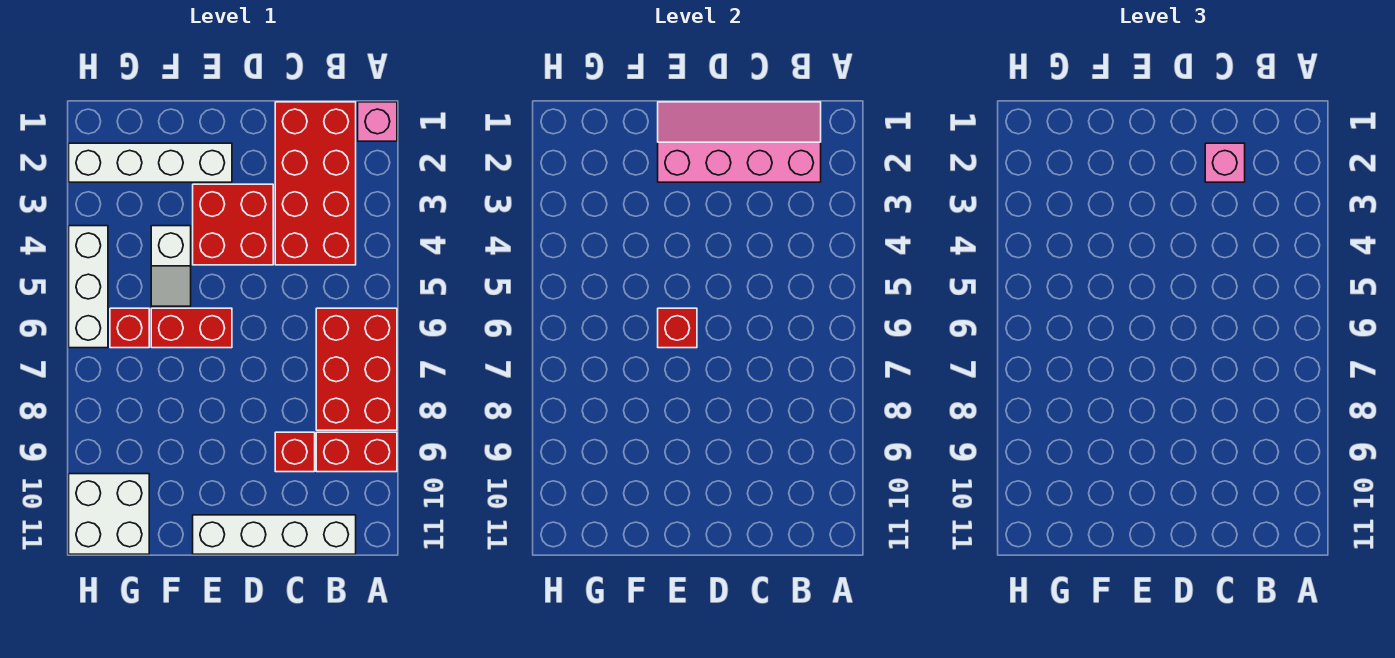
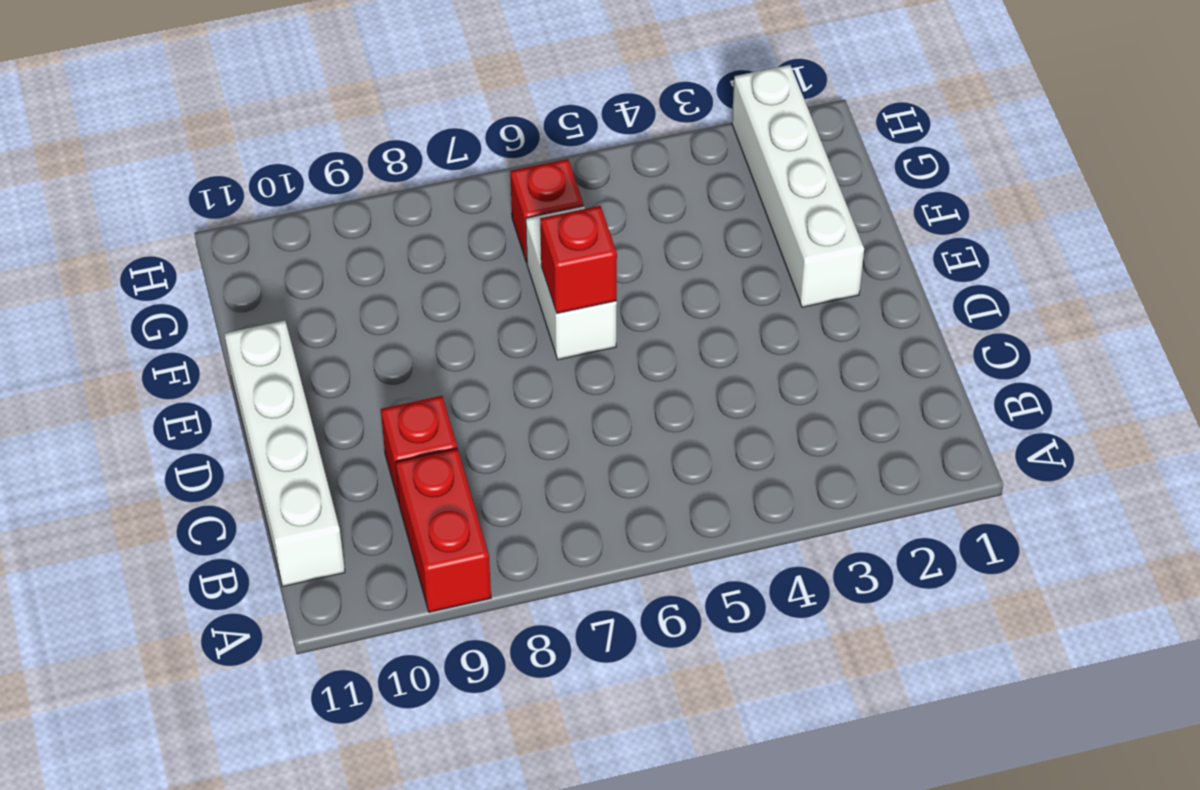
white brick E6:F6 level 1 -> red brick E6:F6 level 1
none -> pink brick A1 level 1
none -> red brick A6:B8 level 1
none -> red brick B1:C4 level 1

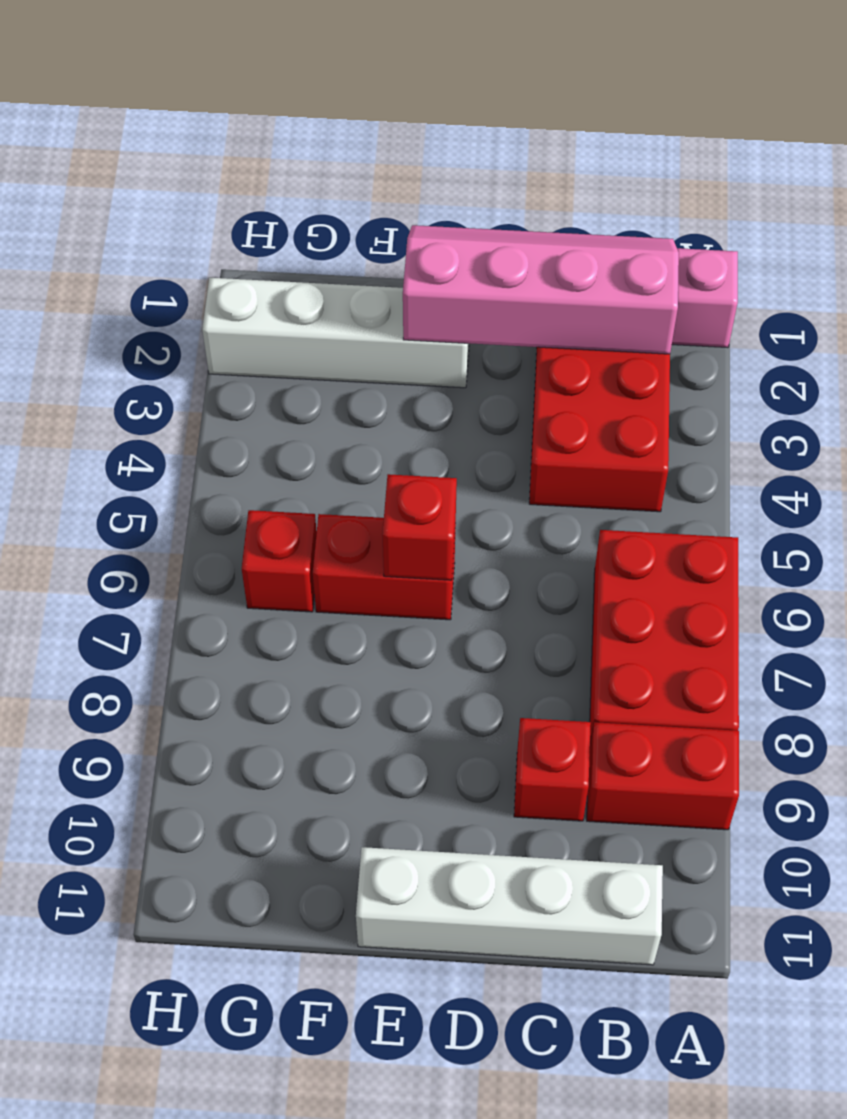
none -> red brick D3:E4 level 1
none -> white slope F4:F5 level 1 top 4
none -> white brick G10:H11 level 1

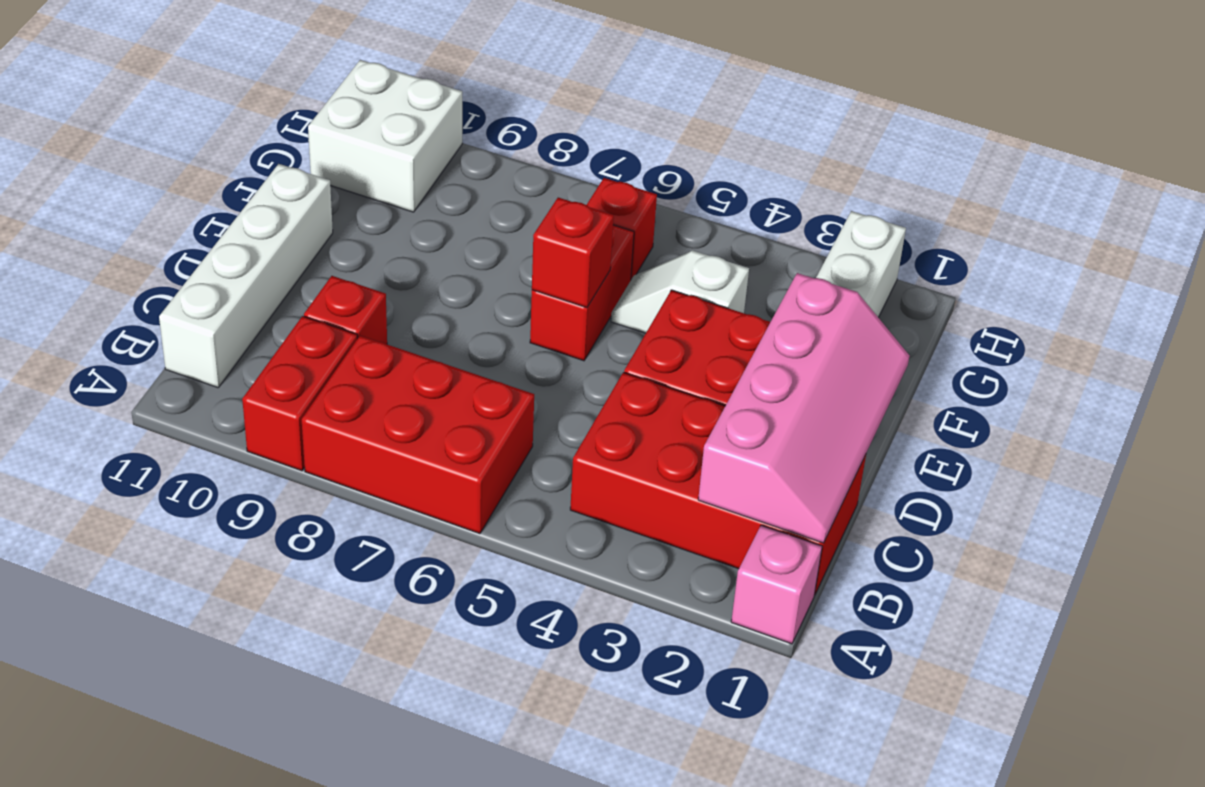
none -> white brick H4:H6 level 1
none -> pink brick C2 level 3

